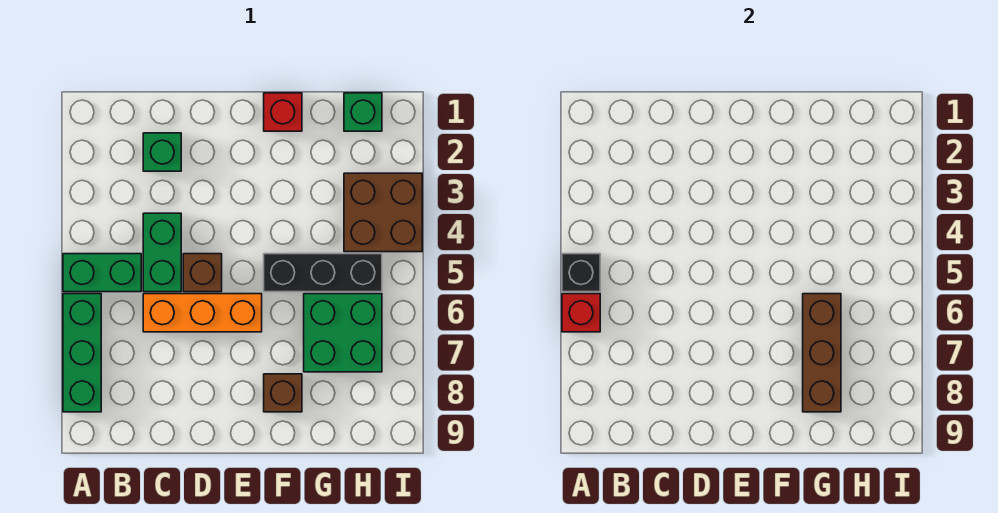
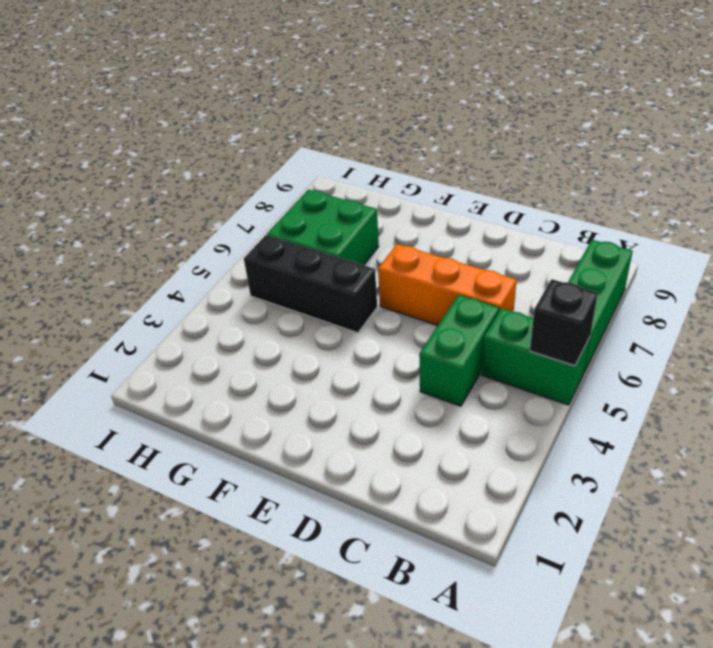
none -> green brick C2 level 1
none -> brown brick D5 level 1
none -> red brick F1 level 1

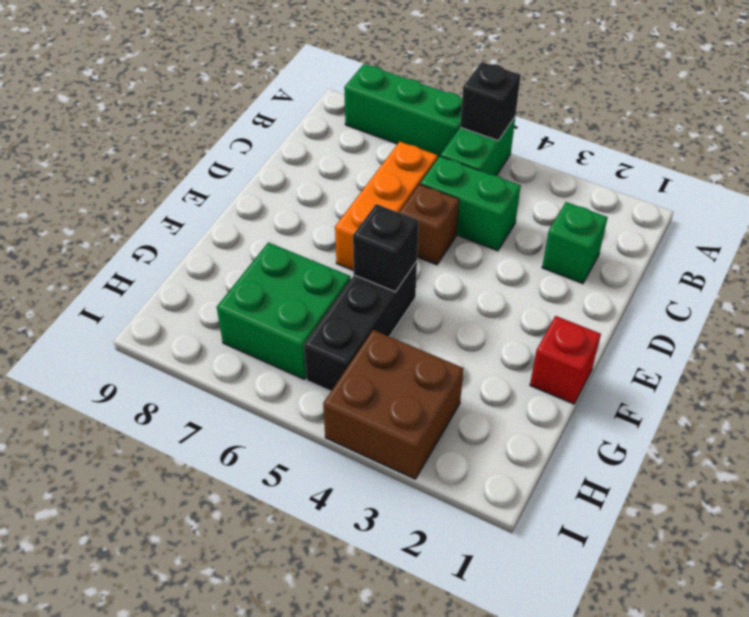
black brick F5 level 2 -> none
none -> brown brick F8 level 1
none -> green brick H1 level 1
none -> red brick A6 level 2

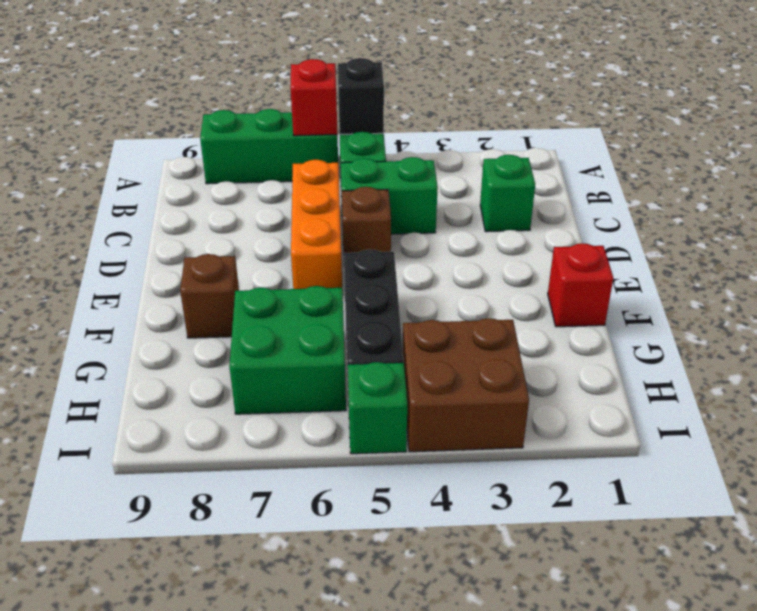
green brick I5 level 1 -> green brick H1 level 1
none -> brown brick G6:G8 level 2

